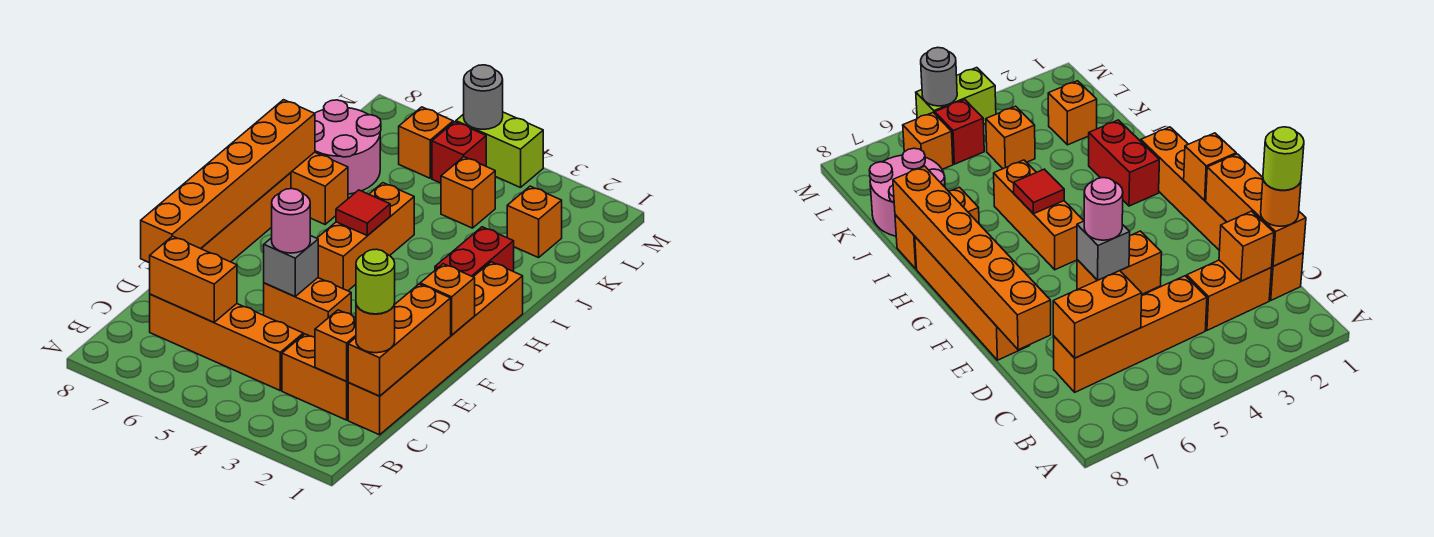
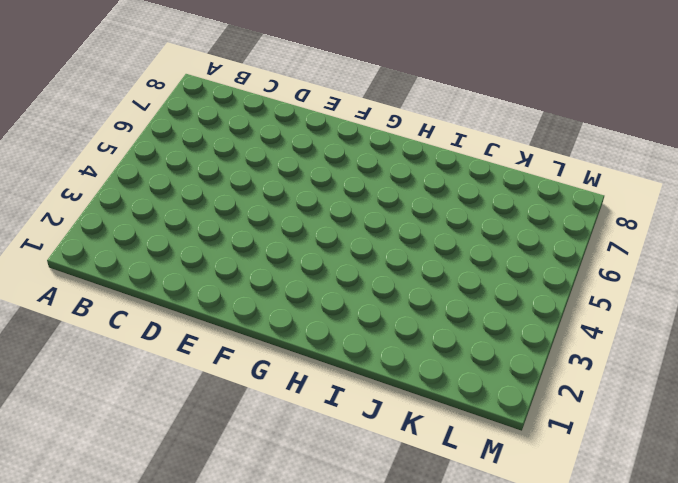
none -> orange brick C1:H1 level 1
none -> orange brick C2:C3 level 1
none -> orange brick C4:C7 level 1

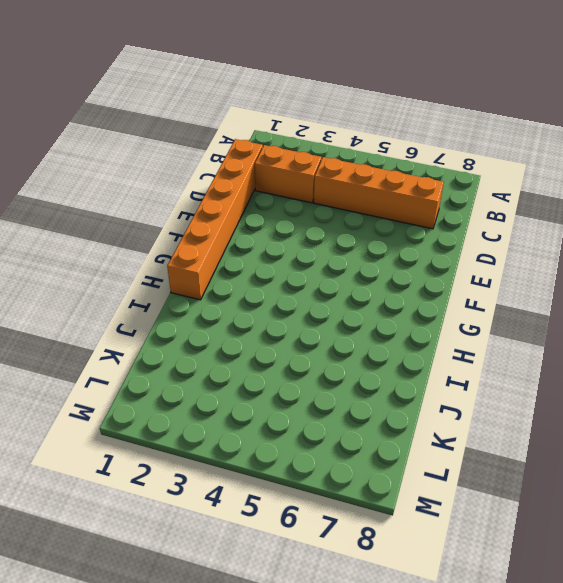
none -> orange brick E4:E5 level 1
none -> orange brick E8:H8 level 1
none -> orange brick G5:I5 level 1

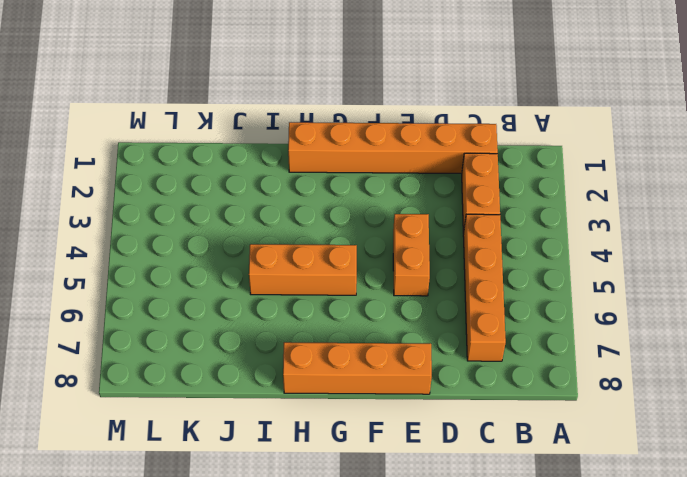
none -> red brick H2:I2 level 1
none -> orange brick I7:I8 level 1
none -> pink round brick J7:K8 level 1

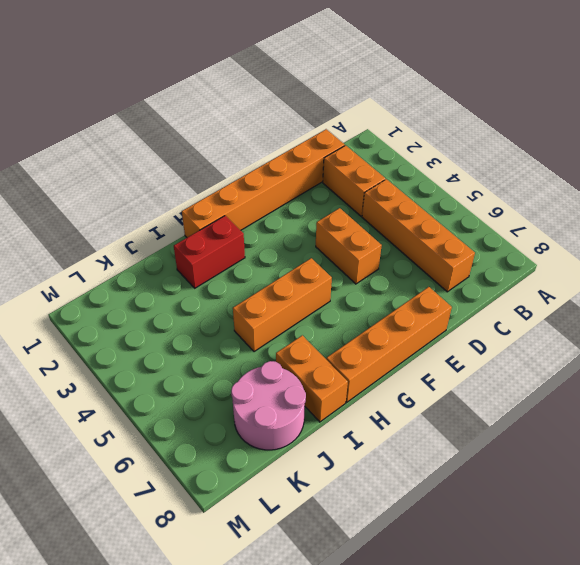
none -> orange brick K2 level 1
none -> orange brick K4 level 1
none -> red brick L5 level 1

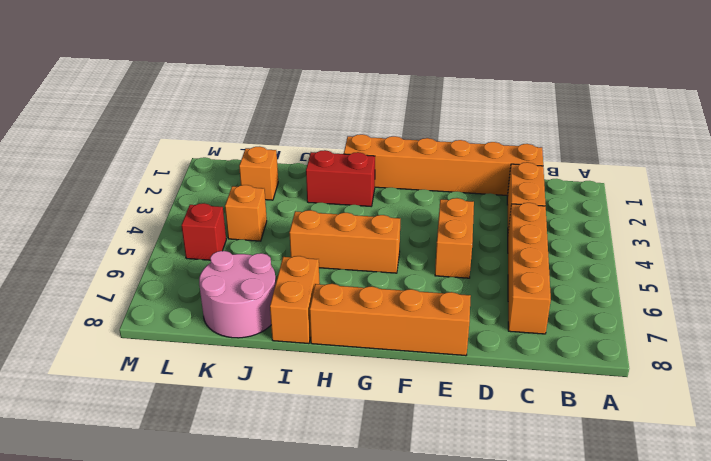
none -> orange brick L6 level 1
none -> lime brick M4:M5 level 1
none -> orange brick C1:E1 level 2

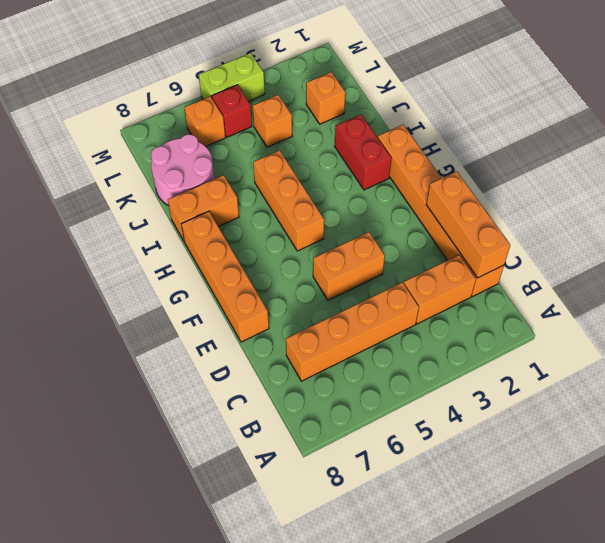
none -> orange brick C2 level 2
none -> orange brick C6:C7 level 2
none -> orange brick D8:I8 level 2

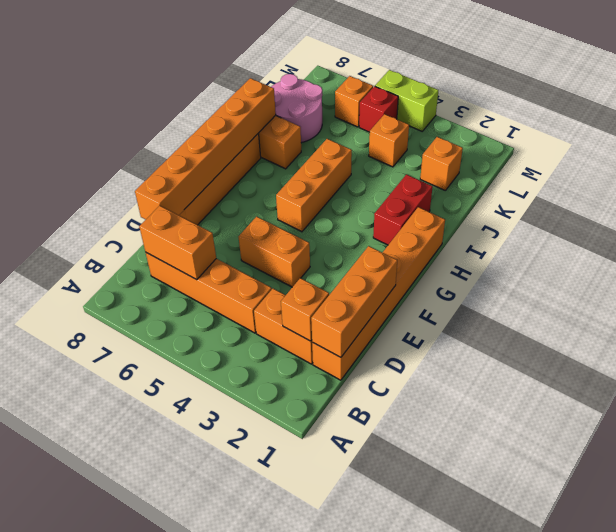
none -> grey brick E5 level 2
none -> orange brick F1 level 2
none -> red tile H5 level 2

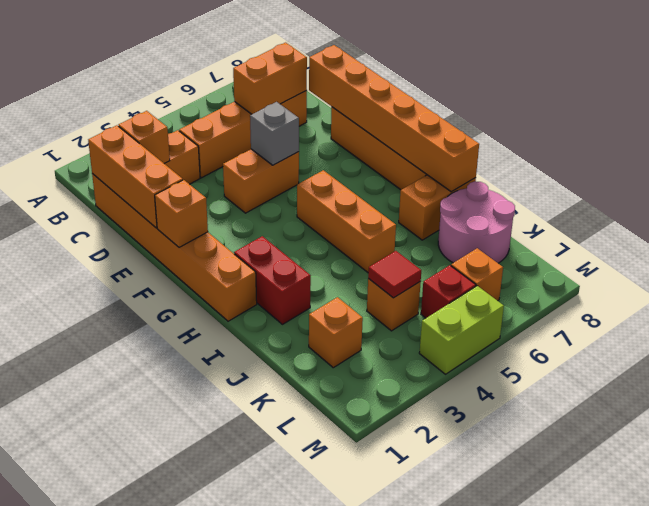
red tile K4 level 2 -> red tile H5 level 2
none -> grey round brick M5 level 2
none -> orange round brick C1 level 3
none -> pink round brick E5 level 3

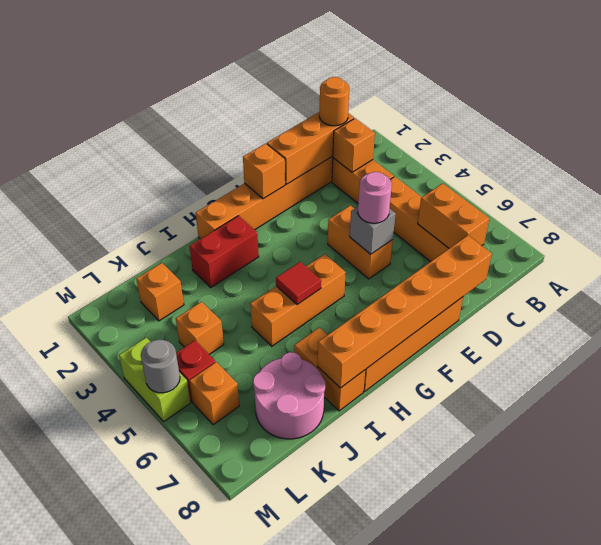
none -> lime round brick C1 level 4

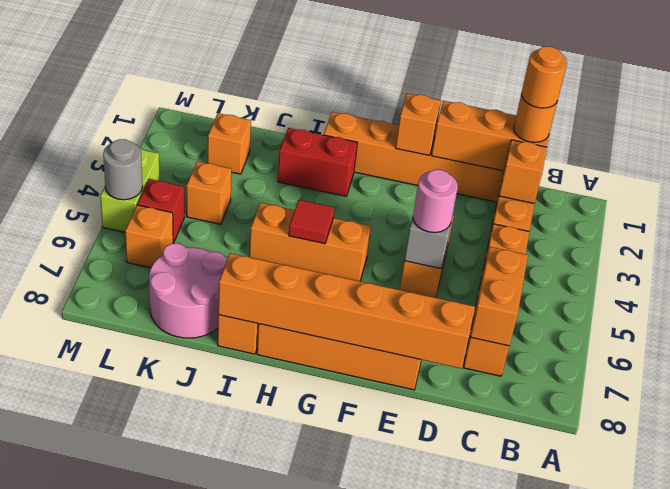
orange round brick C1 level 4 -> lime round brick C1 level 4

